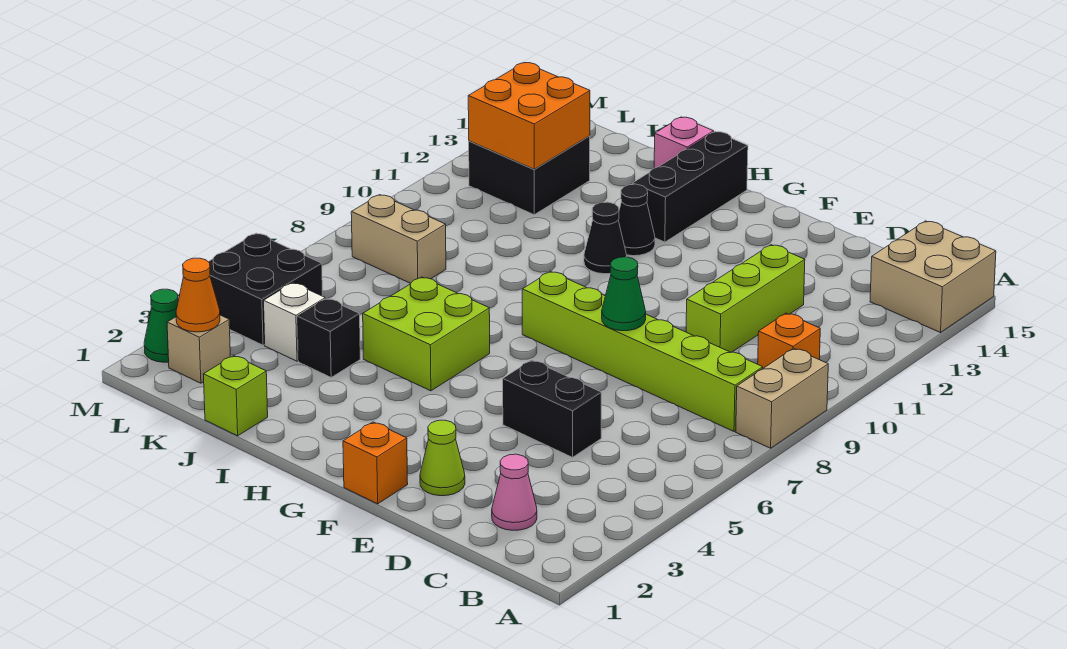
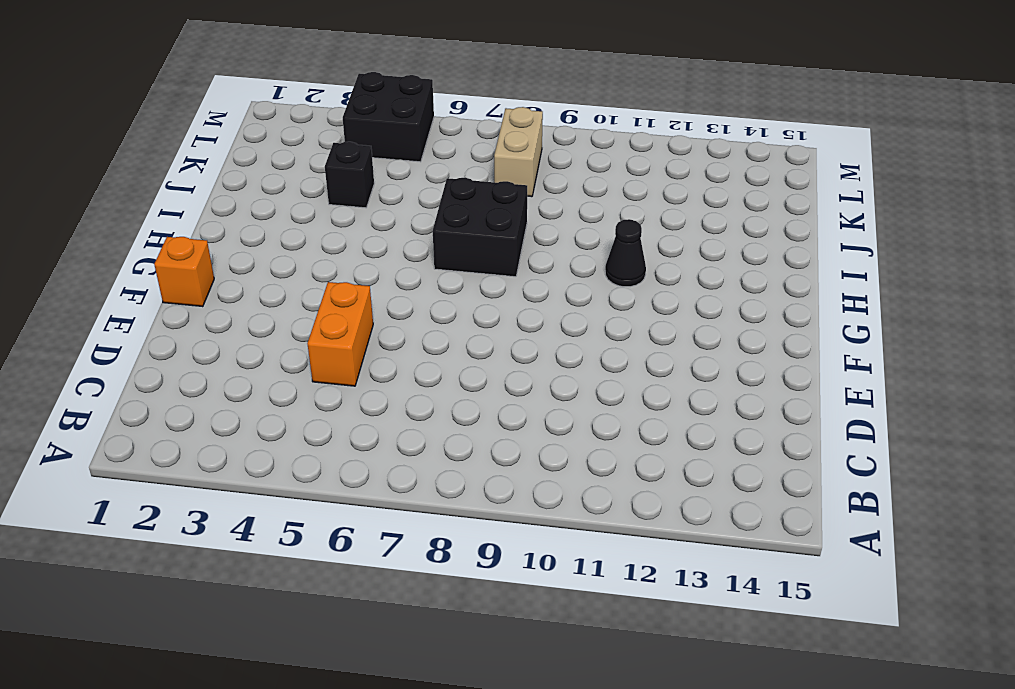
orange brick D5:E5 level 1 -> black brick D5:E5 level 1
black brick H7:I8 level 1 -> black brick K12:L13 level 1
none -> tan brick A8:A9 level 1
none -> tan brick A14:B15 level 1
none -> lime brick B8:G8 level 1

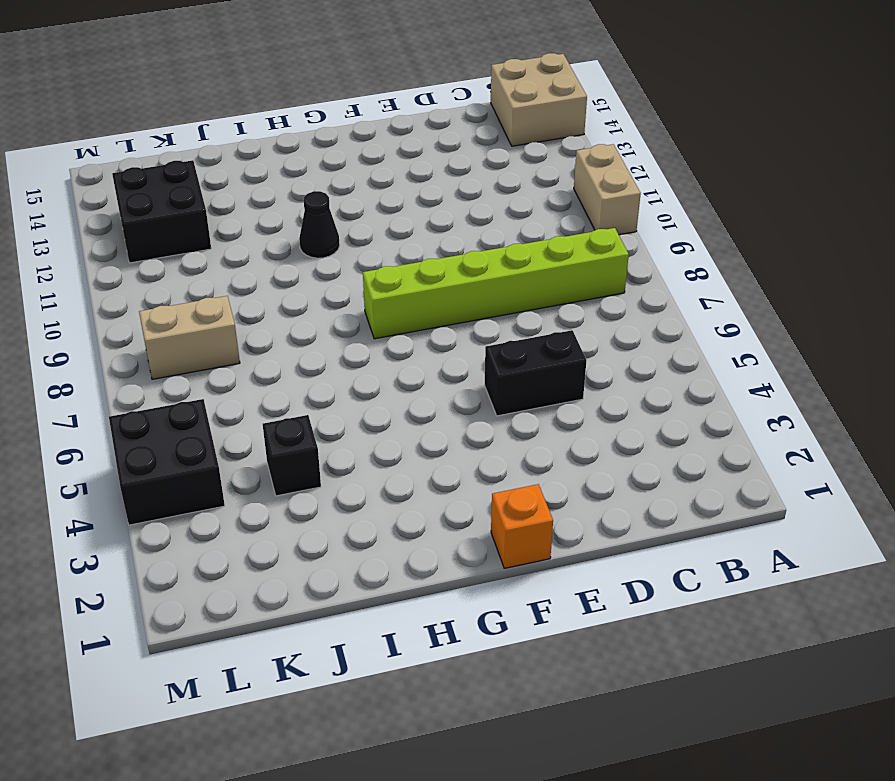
tan brick A10:A11 level 1 -> tan brick A8:A9 level 1
none -> orange brick B10 level 1
none -> pink cone C2 level 1
none -> lime brick D10:D12 level 1

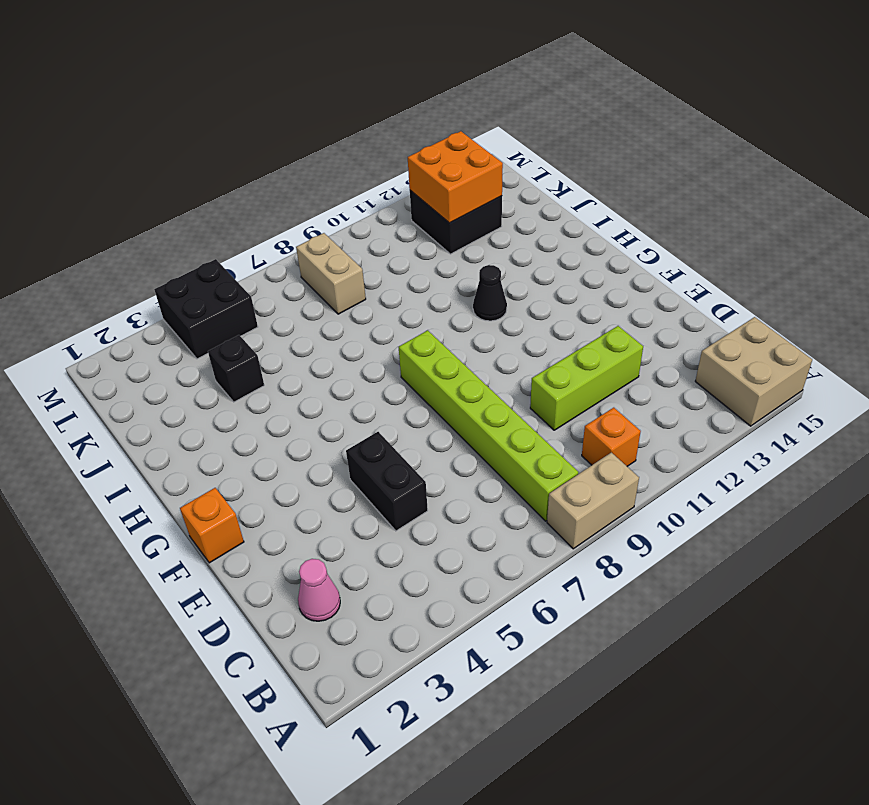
none -> lime cone E2 level 1
none -> lime brick H5:I6 level 1
none -> black cone H12 level 1

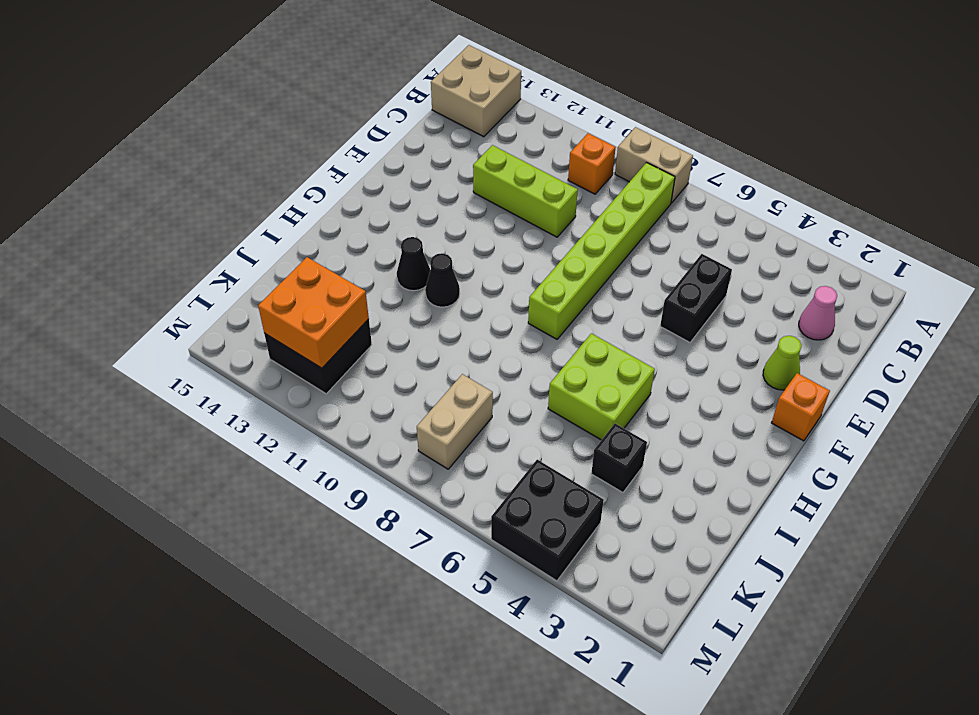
none -> black brick H13:H15 level 1
none -> pink brick I15 level 1
none -> lime brick J1 level 1

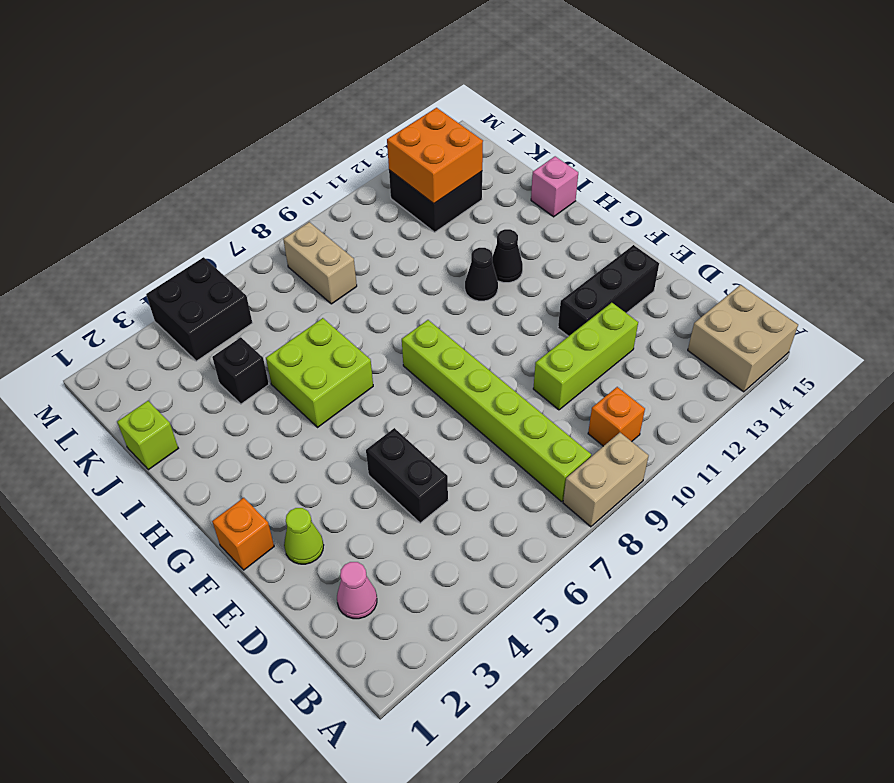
black brick E12:E14 level 1 -> black brick H13:H15 level 1
none -> white brick K4 level 1
none -> tan brick L2 level 1
none -> green cone M2 level 1

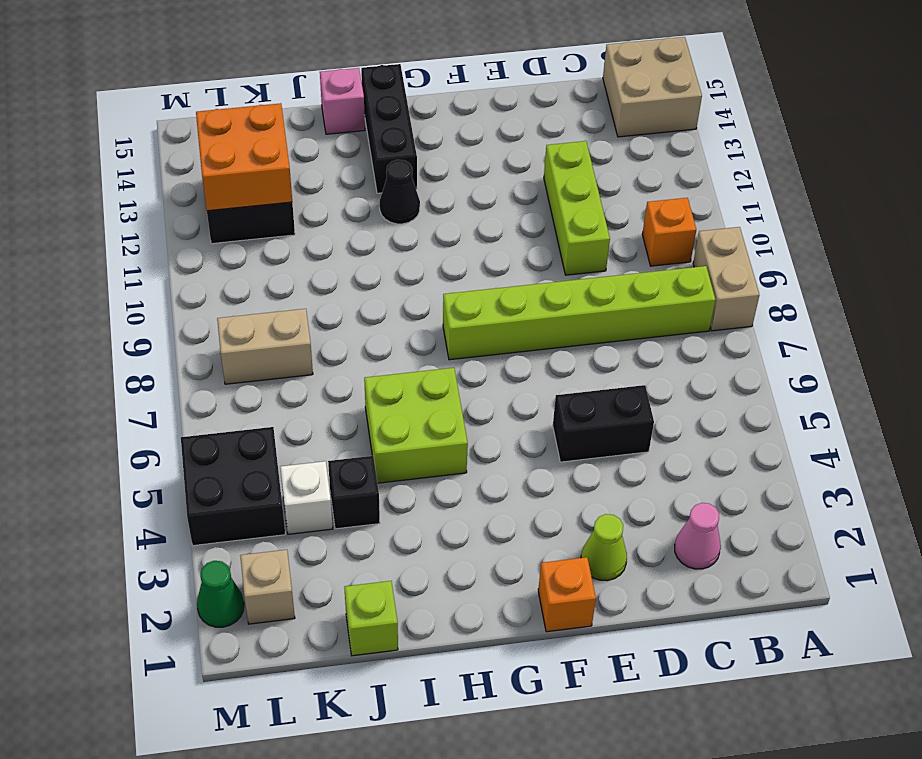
none -> black cone H11 level 1
none -> green cone E8 level 2
none -> orange cone L2 level 2

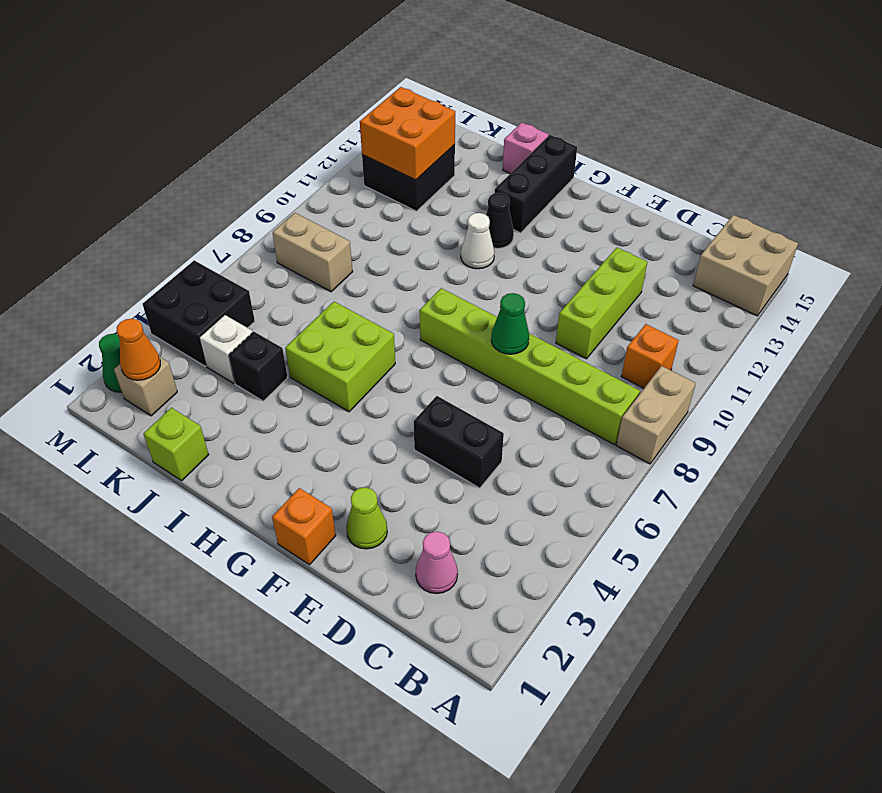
white cone H11 level 1 -> black cone H11 level 1

